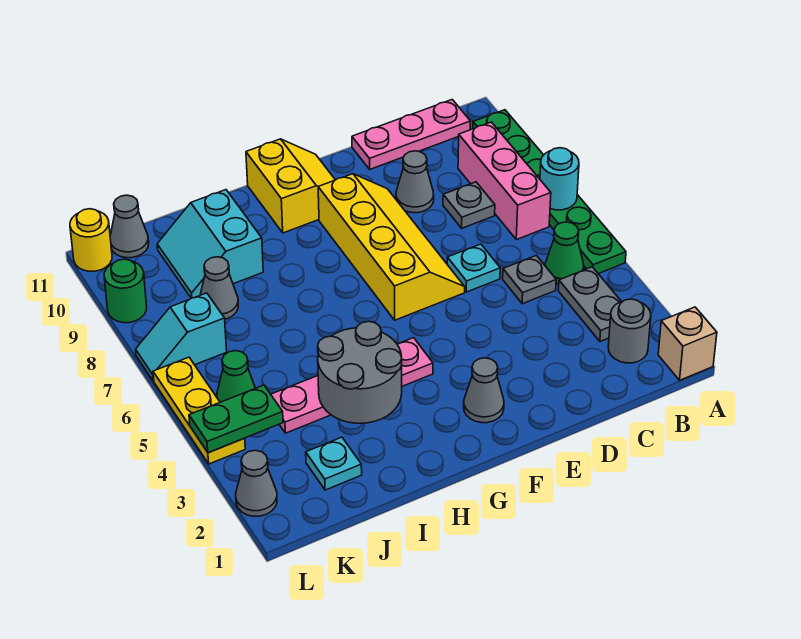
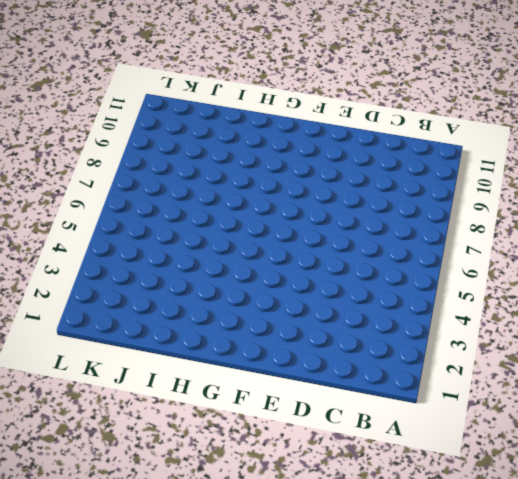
none -> tan brick A1 level 1
none -> green plate A5:A10 level 1
none -> grey round brick B2 level 1

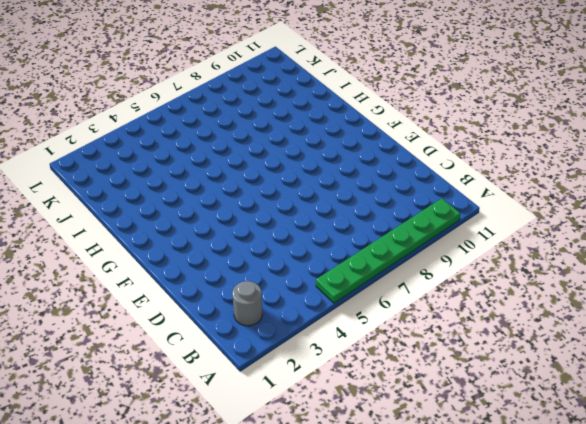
none -> tan brick A1 level 1
none -> grey plate B3:B4 level 1
none -> green cone B5 level 1

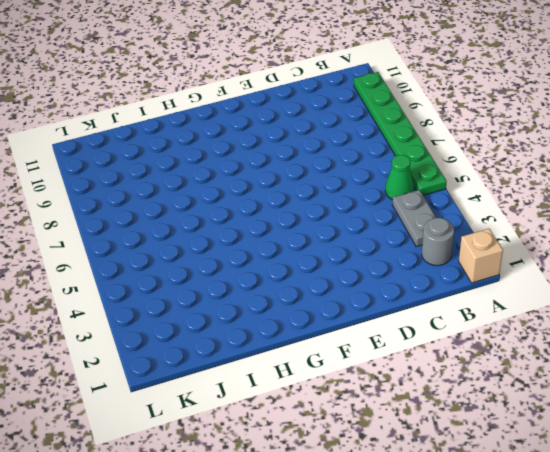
none -> pink brick B7:B9 level 1
none -> pink plate B11:D11 level 1
none -> grey plate C5 level 1

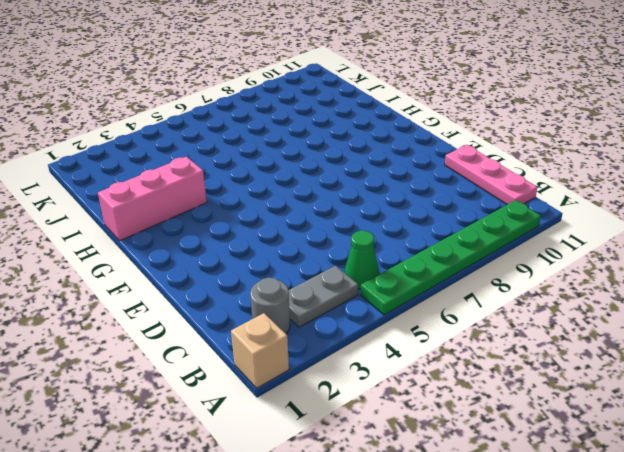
pink brick H1:H3 level 1 -> pink brick B7:B9 level 1
none -> grey plate C5 level 1
none -> grey plate C8 level 1
none -> cyan plate D6 level 1

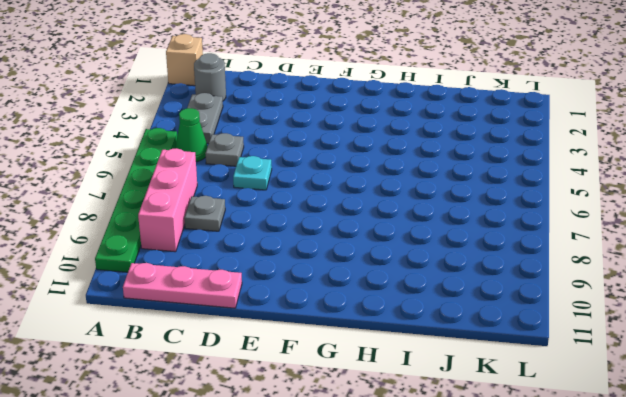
none -> grey cone D9 level 1
none -> yellow slope E6:F9 level 1 top F
none -> grey cone F2 level 1

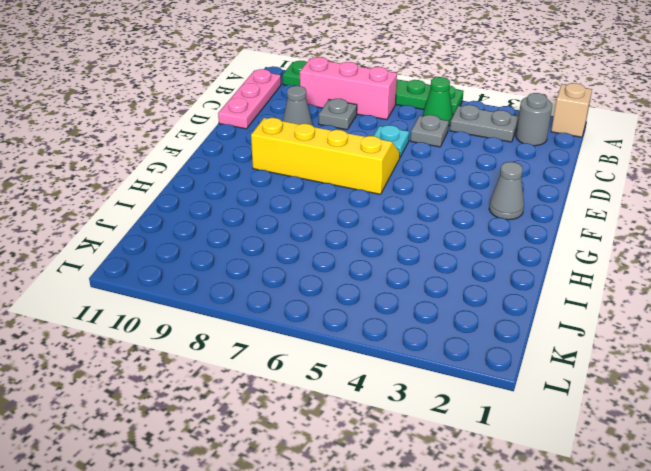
none -> yellow slope F10:G11 level 1 top G
none -> pink plate G4:J4 level 1
none -> cyan slope I9:J10 level 1 top I

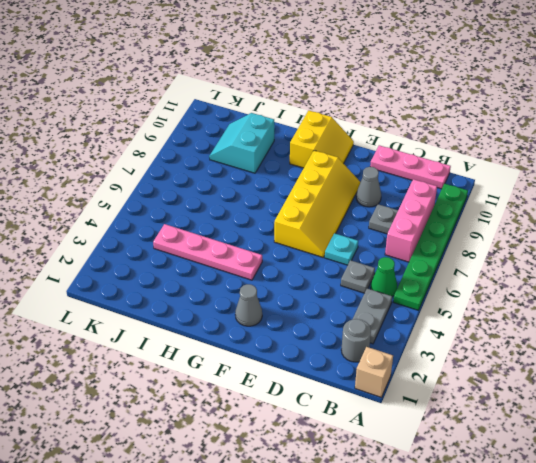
none -> cyan plate J2 level 1
none -> grey cone J8 level 1
none -> green cone K5 level 1

